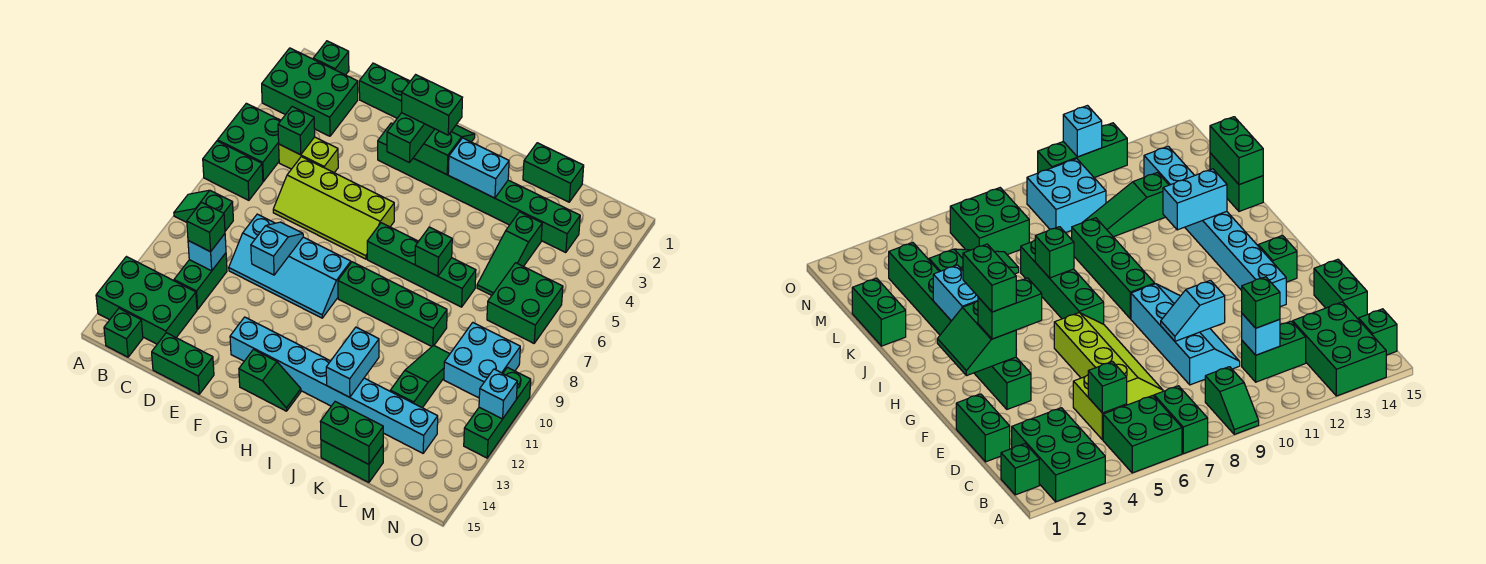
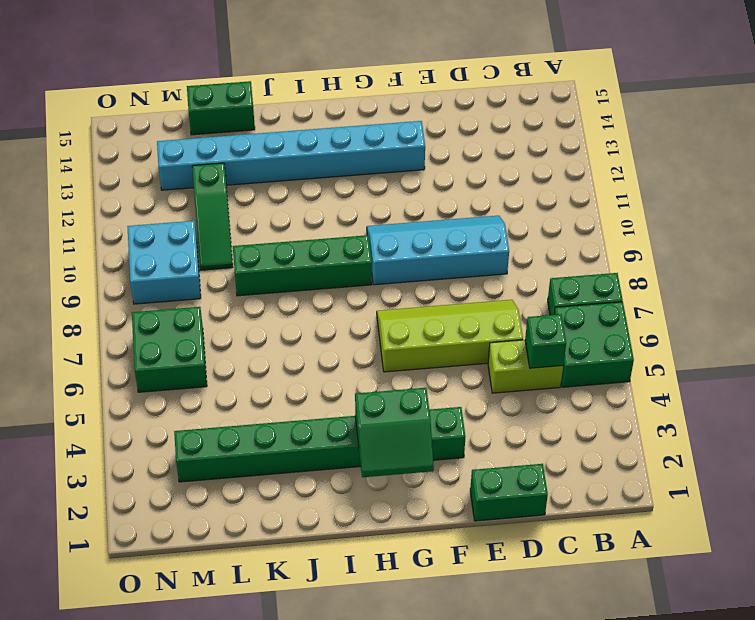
none -> green brick A2:C3 level 1
none -> green slope A9:B9 level 1 top B
none -> green brick A13:C14 level 1
none -> green brick B1 level 1

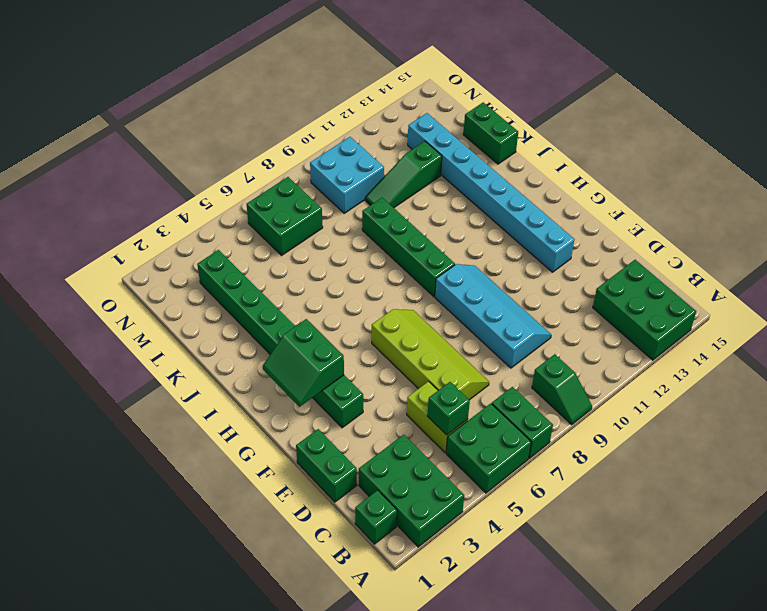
none -> green brick B15 level 1
none -> green brick C11:C12 level 1
none -> green brick D15:E15 level 1
none -> green slope G14:H14 level 1 top G

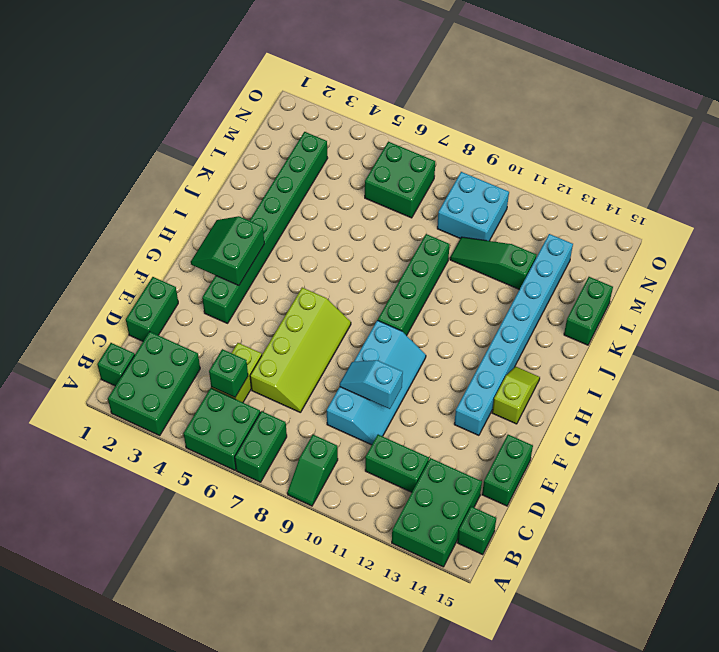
lime slope G14:H14 level 1 top G -> green slope G14:H14 level 1 top G
none -> green brick H7:K7 level 1
none -> green brick K1:L1 level 1
none -> green slope L4:L6 level 1 top 4
none -> green brick O10:O12 level 1

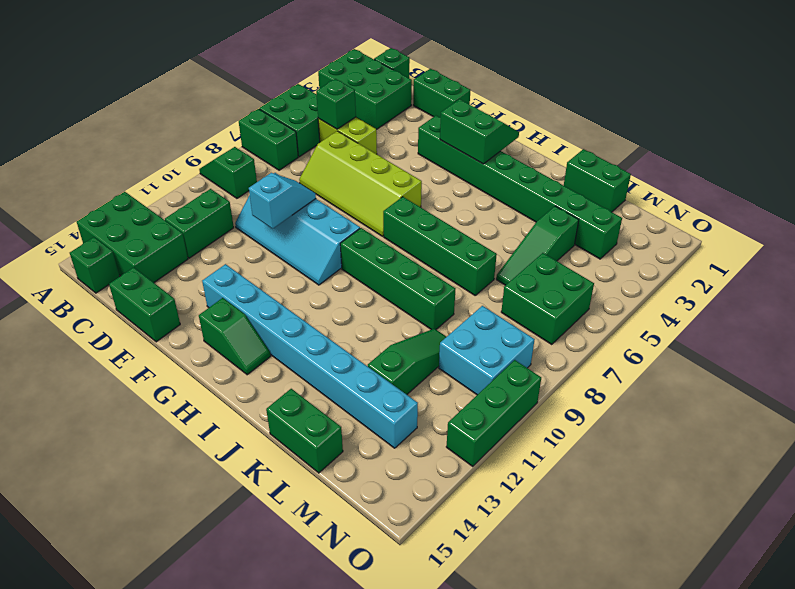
none -> cyan brick C11 level 2
none -> cyan brick I3:J3 level 2
none -> green brick J7 level 2
none -> cyan brick J12:J13 level 2

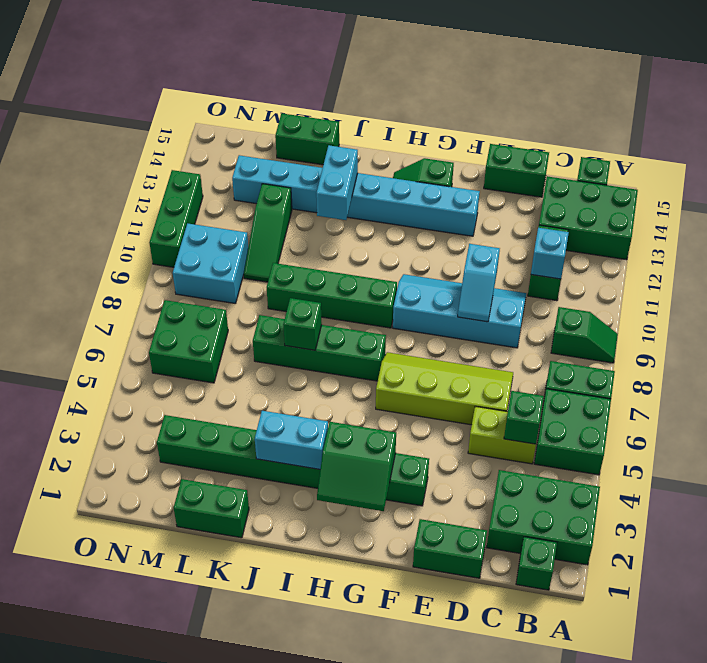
none -> green slope L4:L6 level 1 top 4
none -> green brick K15:L15 level 2
none -> cyan brick O11 level 2
none -> green brick C11 level 3

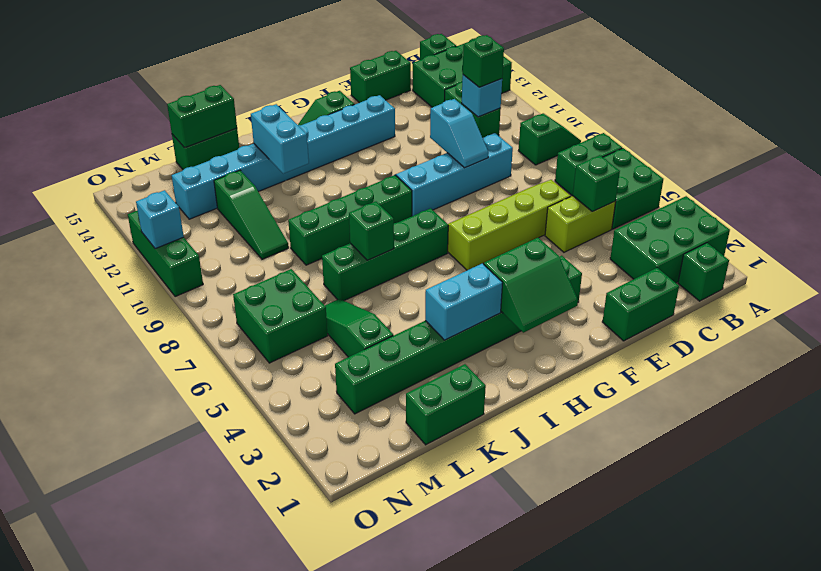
none -> cyan brick M9:N10 level 1
none -> green brick G3:G4 level 3
none -> green brick G3:H3 level 4

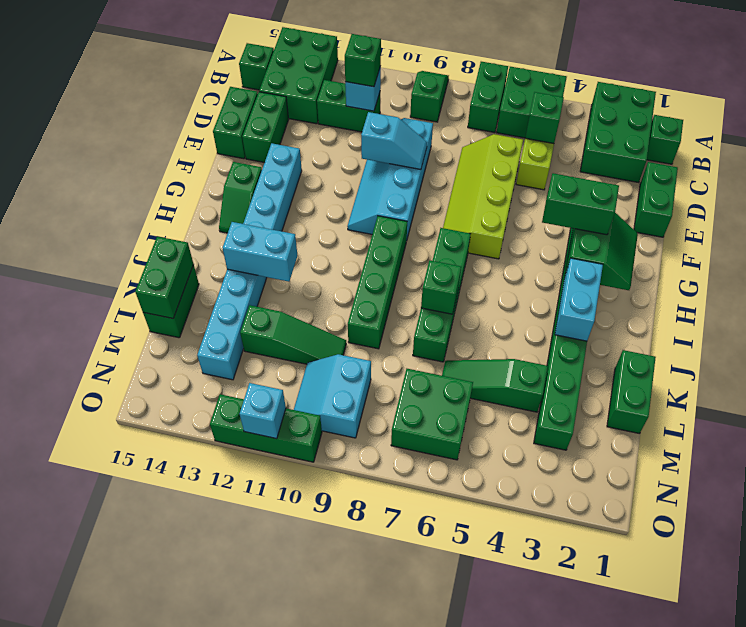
green brick D14:E14 level 1 -> green brick G3:H3 level 4
cyan slope M9:N10 level 1 top 9 -> cyan brick M9:N10 level 1

